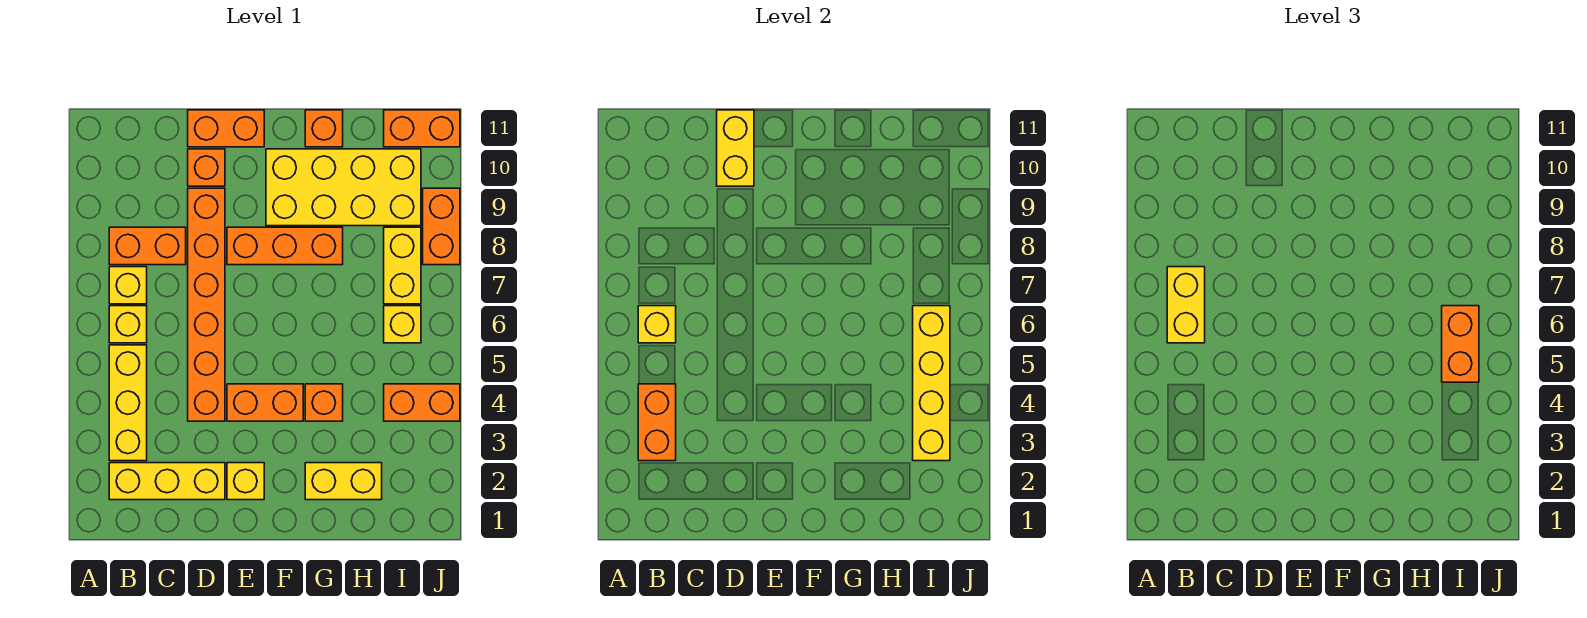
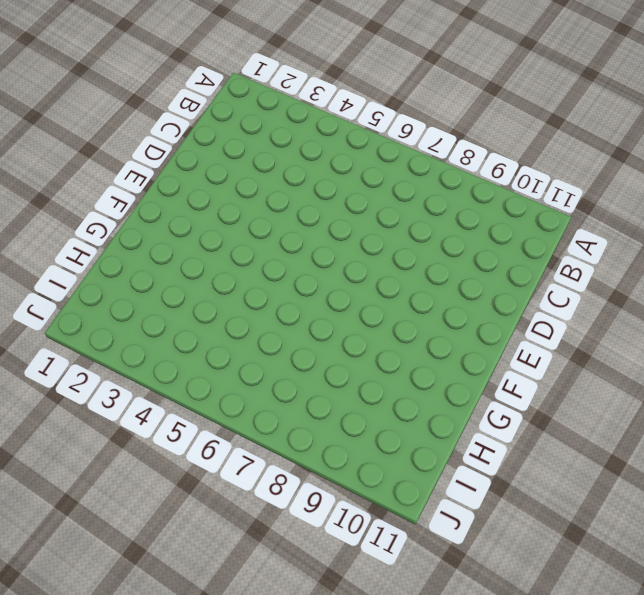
none -> yellow brick B2:D2 level 1
none -> yellow brick B3:B5 level 1
none -> yellow brick B6 level 1

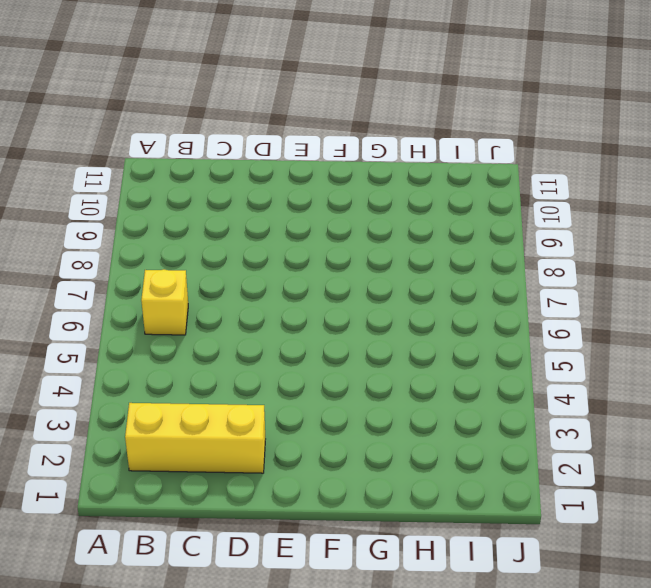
none -> yellow brick B3:B5 level 1
none -> yellow brick B7 level 1
none -> orange brick B8:C8 level 1

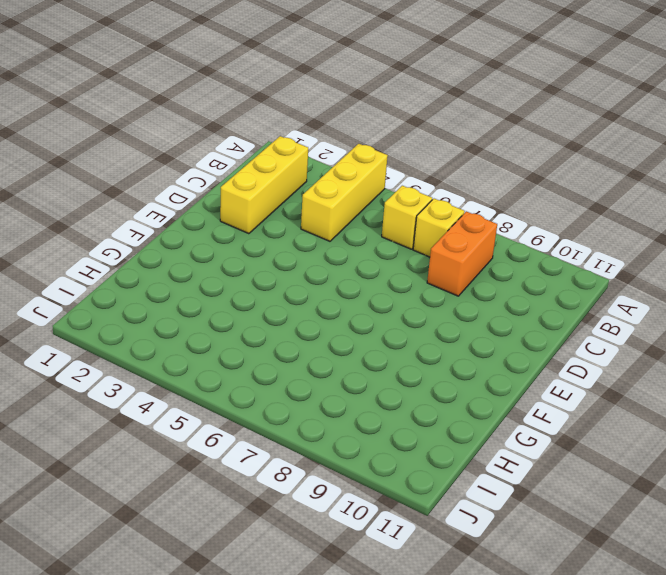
yellow brick A4:C4 level 1 -> yellow brick B3:B5 level 1
none -> orange brick D4:D9 level 1
none -> orange brick D10 level 1
none -> orange brick D11:E11 level 1

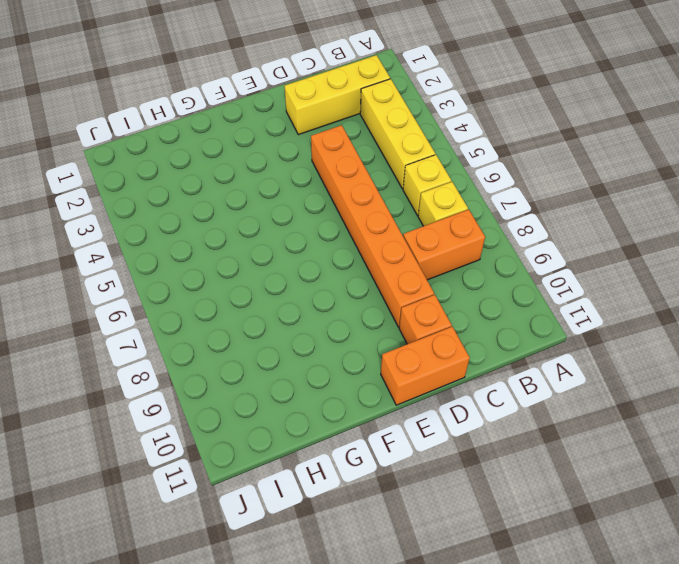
none -> yellow brick E2 level 1
none -> orange brick E4:F4 level 1
none -> orange brick E8:G8 level 1

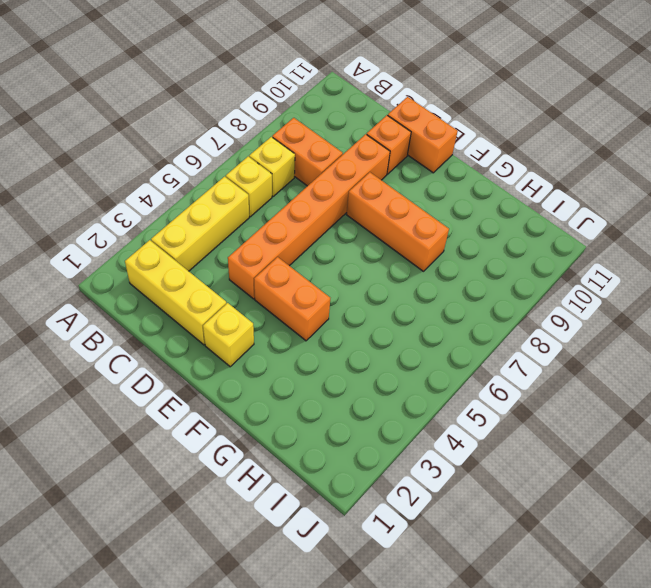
none -> yellow brick F9:I10 level 1
none -> yellow brick G2:H2 level 1
none -> orange brick G4 level 1

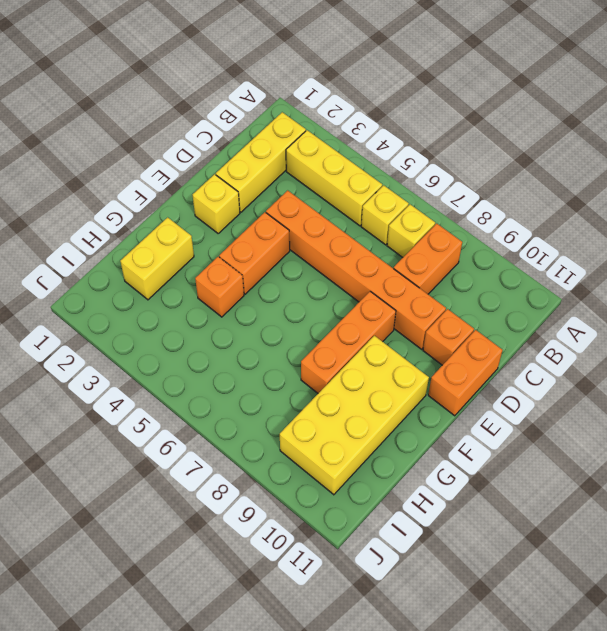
none -> orange brick G11 level 1
none -> orange brick I4:J4 level 1
none -> yellow brick I6 level 1

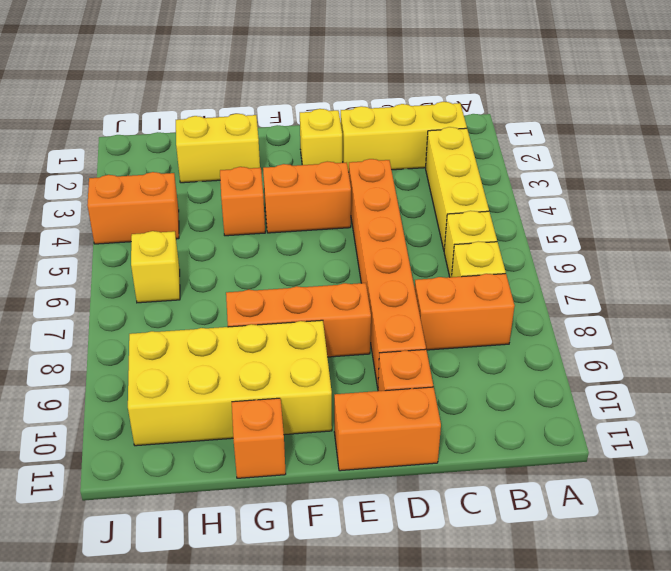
none -> yellow brick I7:I8 level 1
none -> orange brick I11:J11 level 1
none -> orange brick J8:J9 level 1

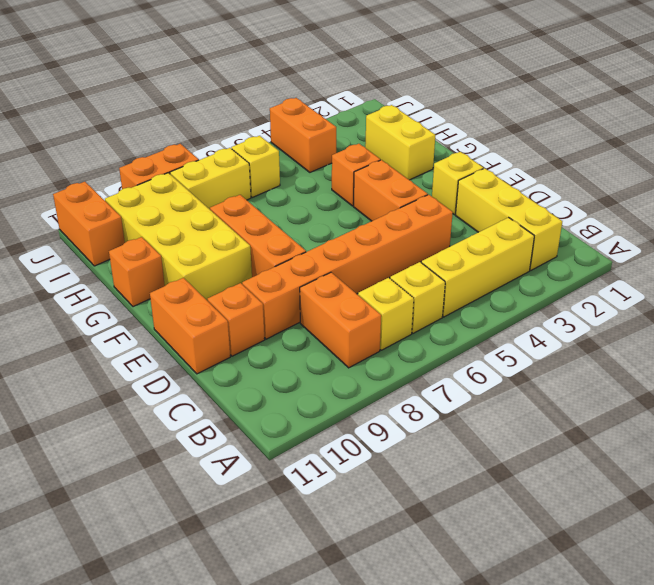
none -> orange brick B3:B4 level 2
none -> yellow brick B6 level 2
none -> yellow brick D10:D11 level 2

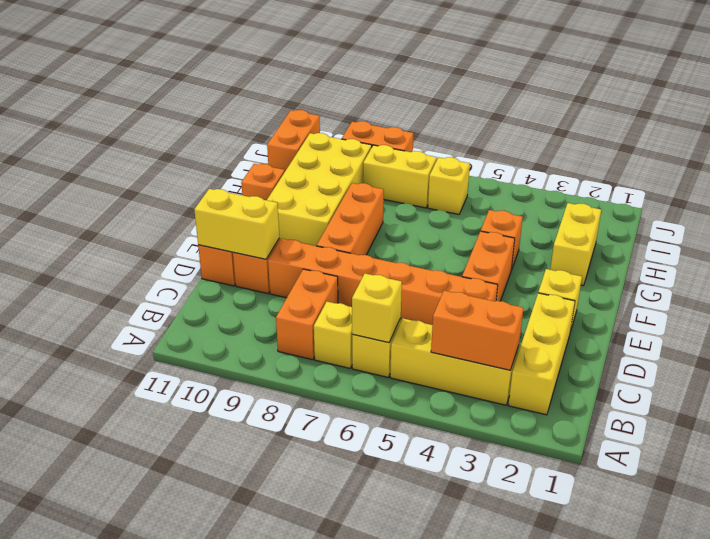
none -> orange brick I4:J4 level 1
none -> yellow brick I3:I6 level 2
none -> yellow brick B6:B7 level 3

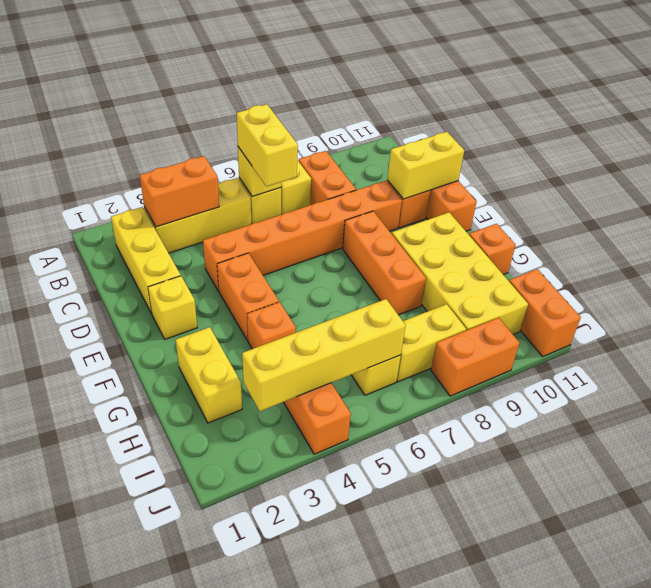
yellow brick B6:C6 level 3 -> yellow brick B6:B7 level 3
none -> orange brick I5:I6 level 3

